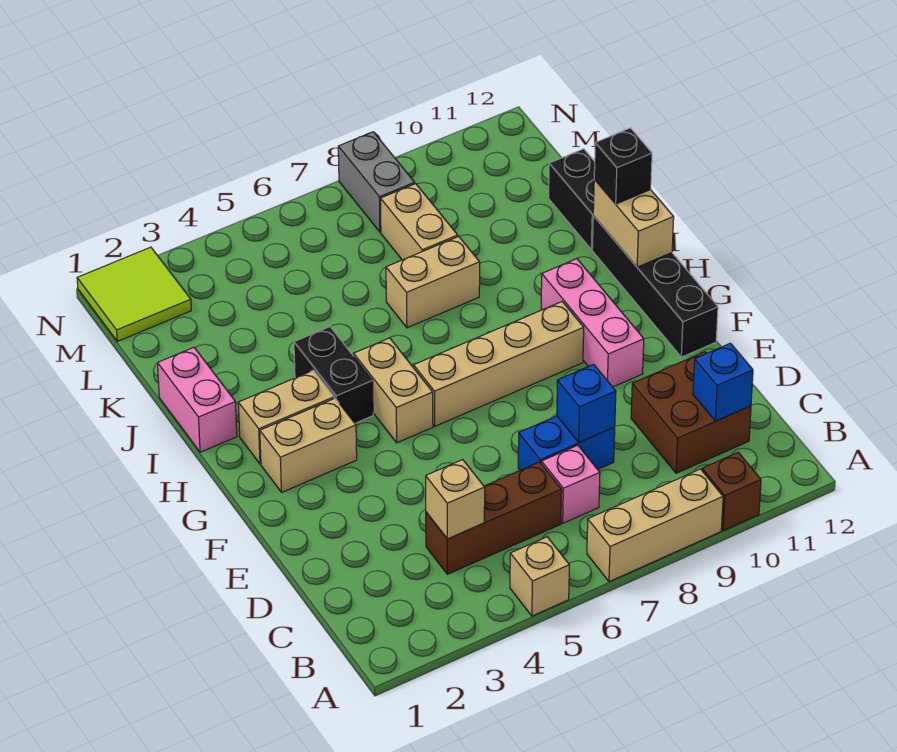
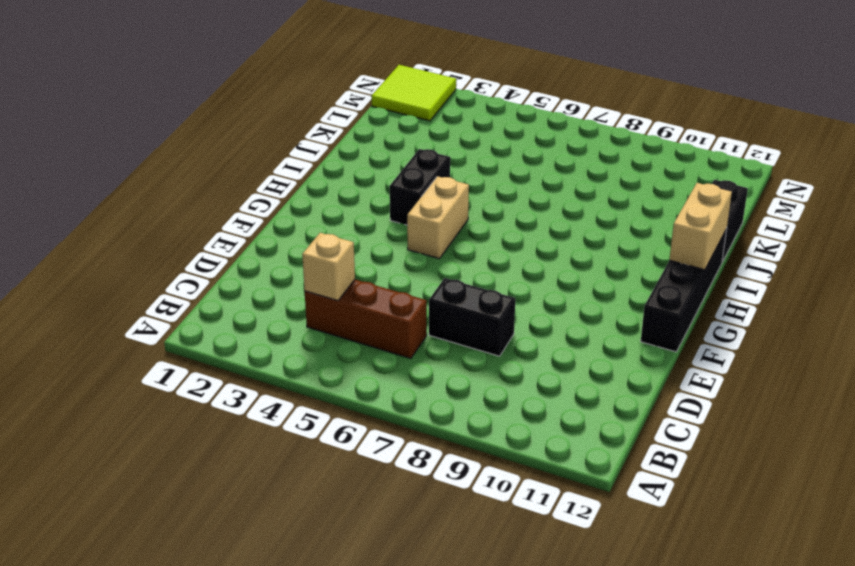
black brick D7:D8 level 1 -> blue brick D7:D8 level 1
none -> tan brick A5 level 1
none -> tan brick A7:A9 level 1
none -> brown brick A10 level 1

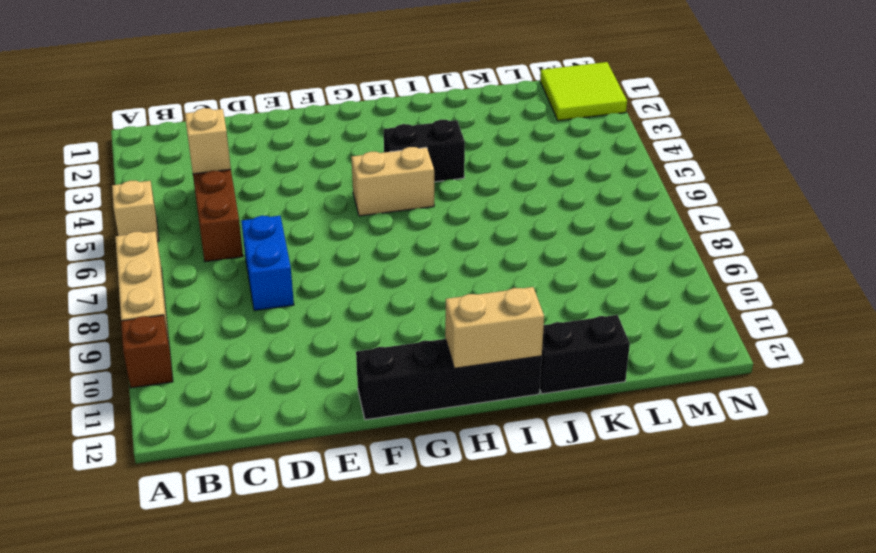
none -> pink brick C7 level 1
none -> brown brick C10:D11 level 1
none -> pink brick F10:H10 level 1

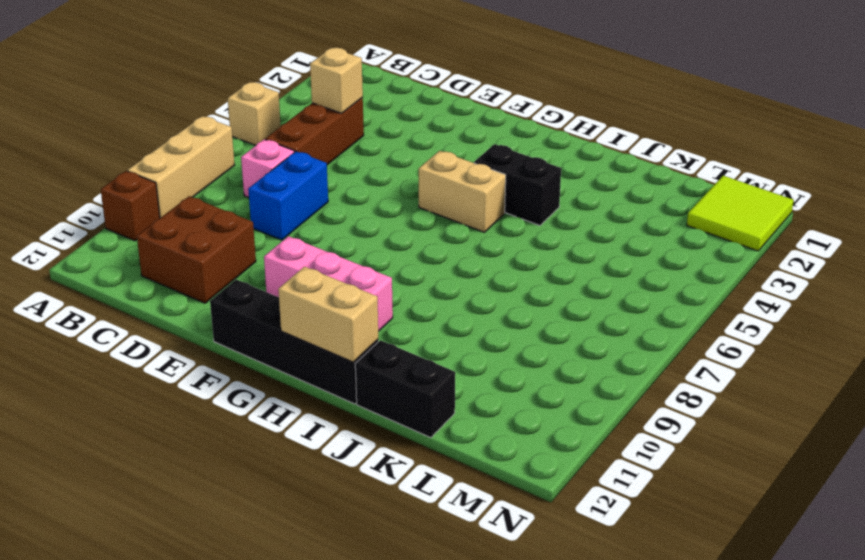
none -> tan brick G2:G3 level 1
none -> tan brick G6:G9 level 1
none -> tan brick H2:H3 level 1

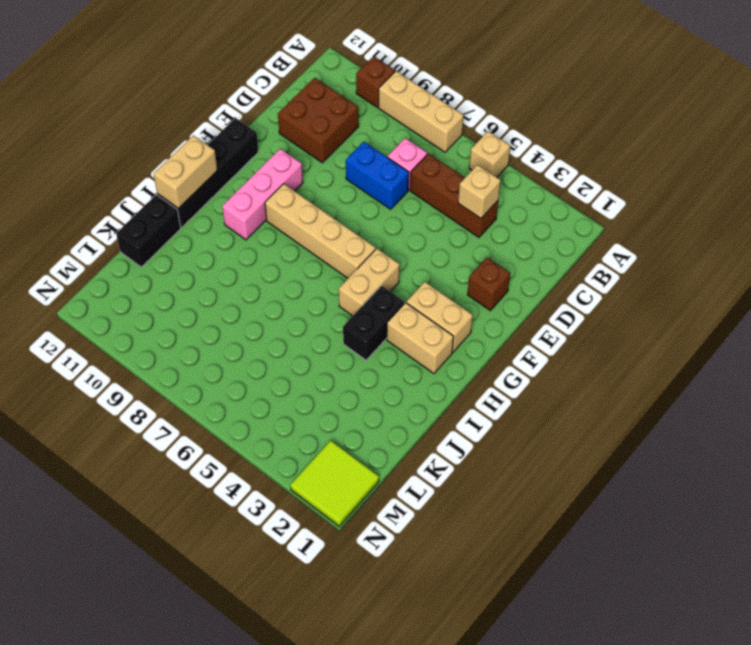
brown brick E2 level 1 -> none
none -> pink brick I1:J1 level 1
none -> tan brick J7:J8 level 1
none -> tan brick K8:L8 level 1

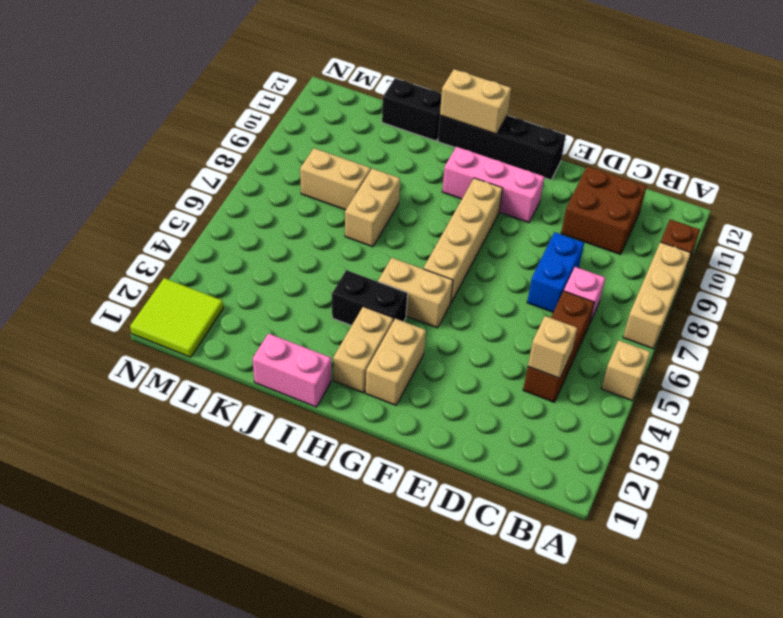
none -> grey brick M8:N8 level 1
none -> blue brick C11 level 2
none -> blue brick D8 level 2

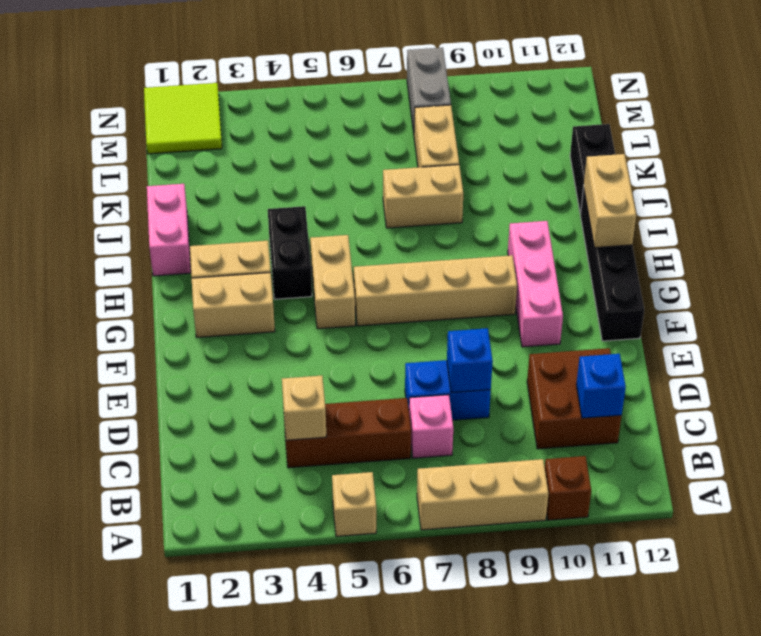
none -> black brick I12 level 3

